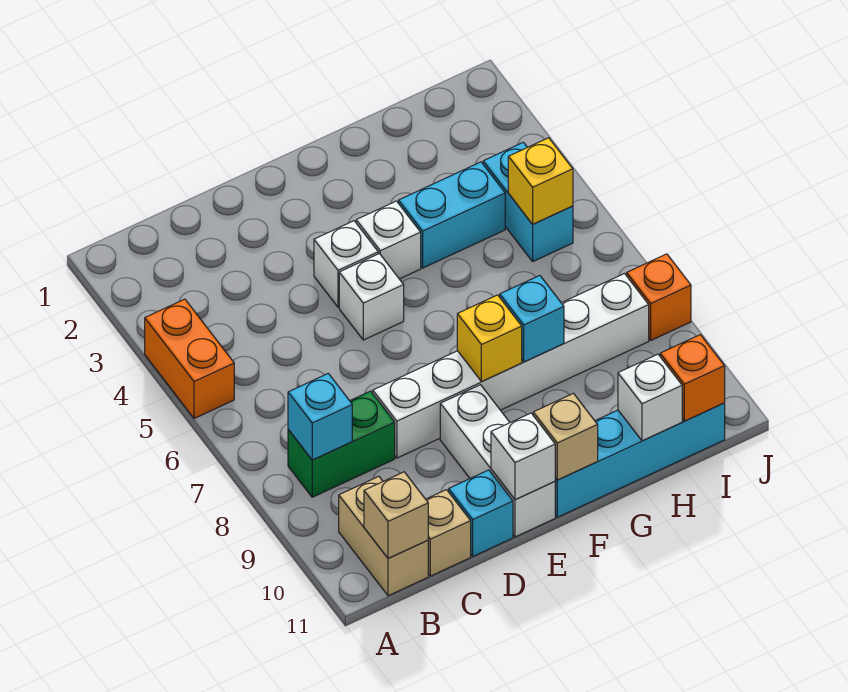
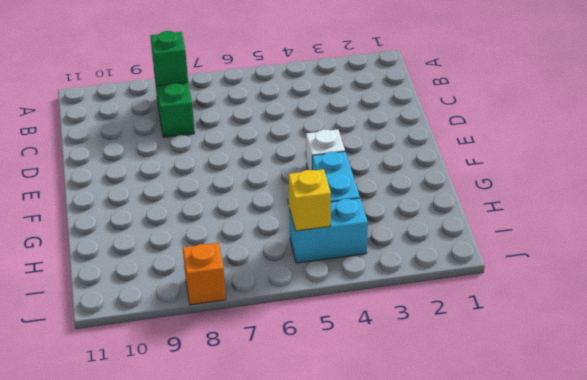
green brick B8 level 2 -> cyan brick B8 level 2
none -> orange brick A4:A5 level 1
none -> tan brick B10:B11 level 1
none -> tan brick C11 level 1

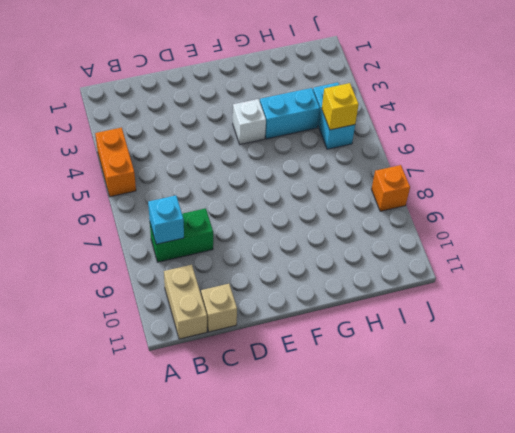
none -> white brick D8:I8 level 1
none -> cyan brick D11 level 1
none -> white brick E4 level 1

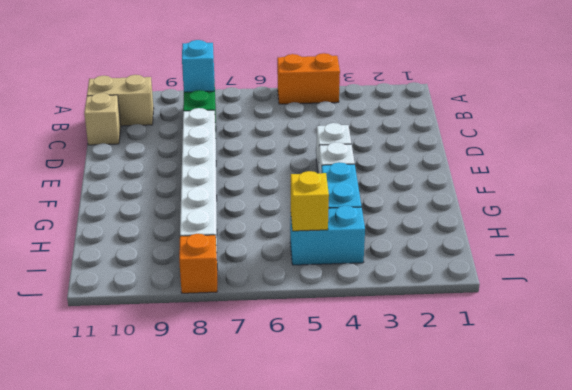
none -> cyan brick D11 level 1
none -> white brick E5 level 1
none -> white brick E9:E11 level 1

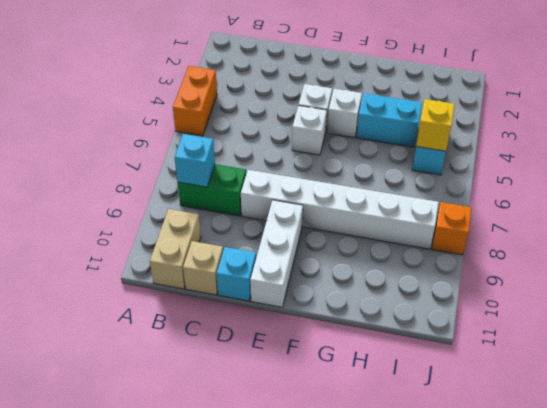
none -> cyan brick F11:I11 level 1
none -> tan brick B11 level 2
none -> white brick E11 level 2

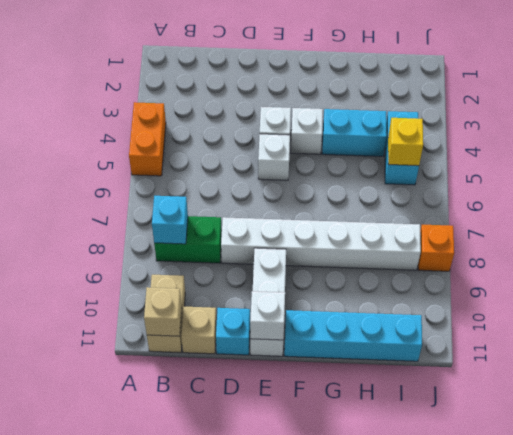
none -> yellow brick F8 level 2
none -> tan brick F11 level 2
none -> cyan brick G8 level 2

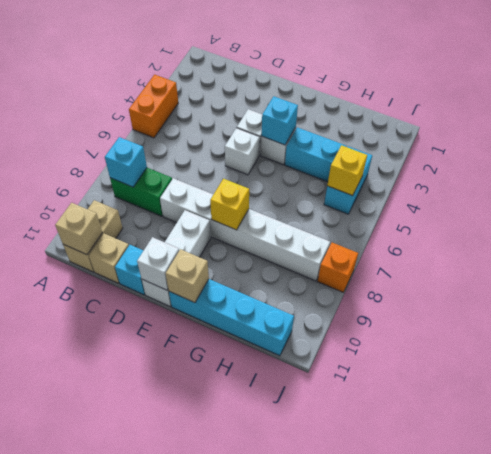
cyan brick F4 level 2 -> cyan brick G8 level 2
none -> white brick H11 level 2
none -> orange brick I11 level 2

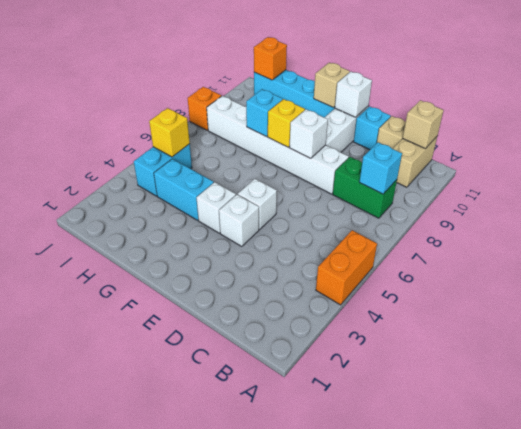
white brick E8 level 2 -> white brick H11 level 2

